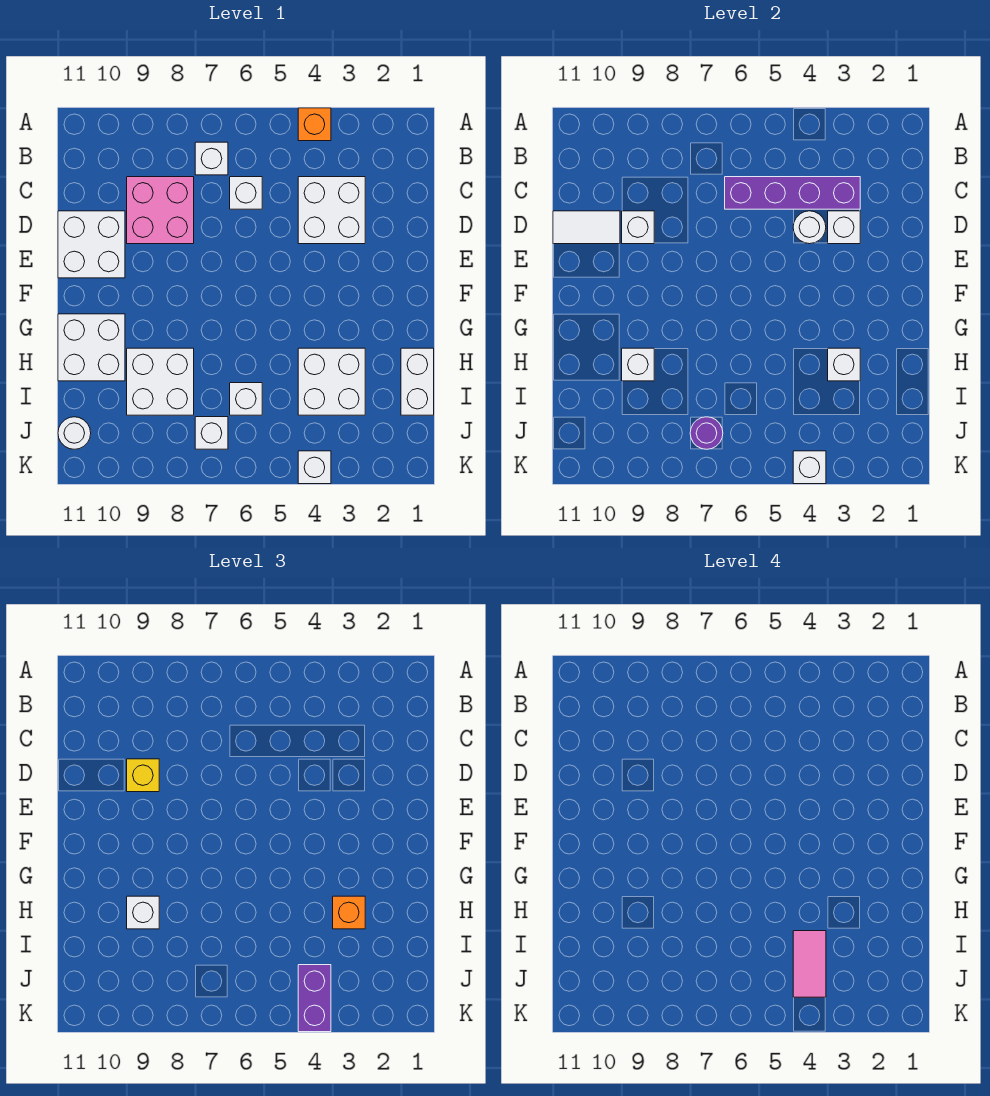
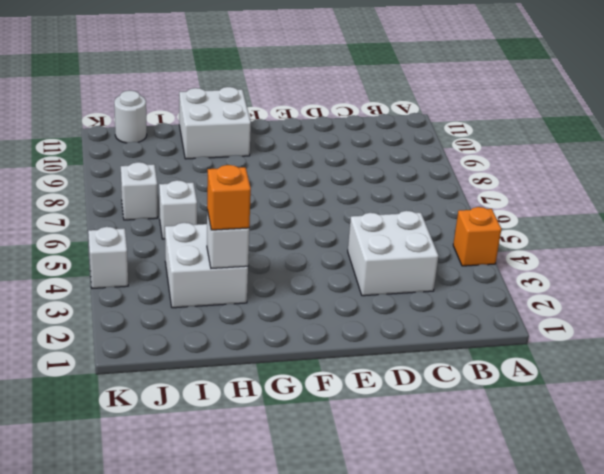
none -> white brick B7 level 1
none -> white brick C6 level 1
none -> pink brick C8:D9 level 1

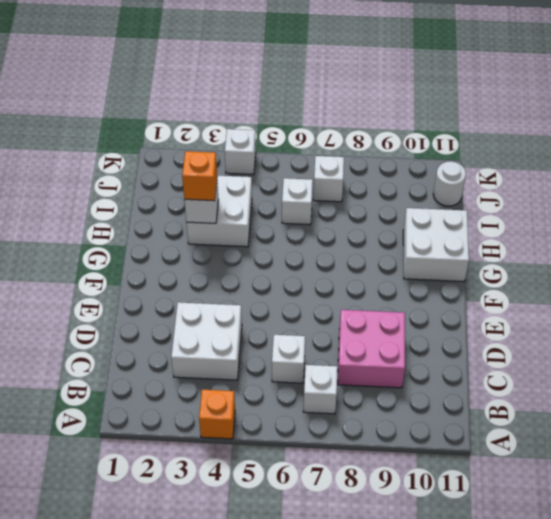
none -> white brick D10:E11 level 1
none -> white brick H1:I1 level 1
none -> white brick H8:I9 level 1

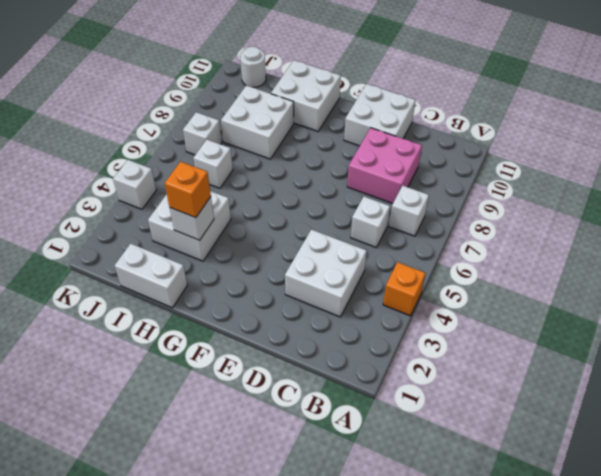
none -> purple brick C3:C6 level 2
none -> white brick D3 level 2
none -> white round brick D4 level 2

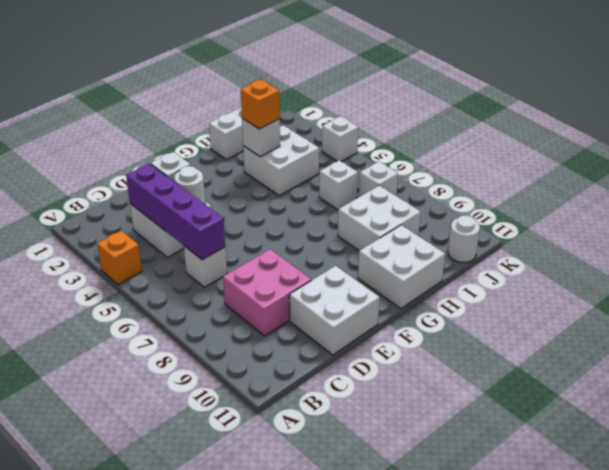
none -> white brick B7 level 1
none -> white brick D9 level 2
none -> white tile D10:D11 level 2

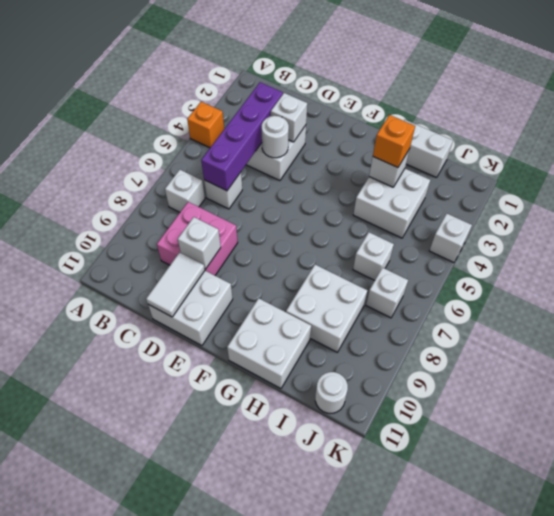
none -> white brick H9 level 2
none -> purple round brick J7 level 2
none -> white brick K4 level 2

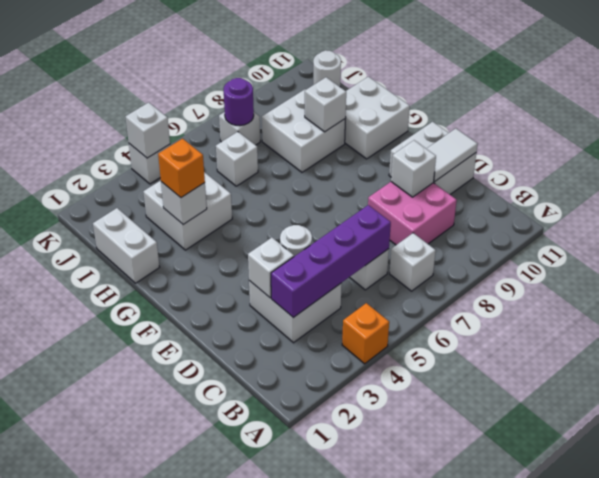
none -> yellow brick D9 level 3
none -> white brick H9 level 3
none -> purple brick J4:K4 level 3

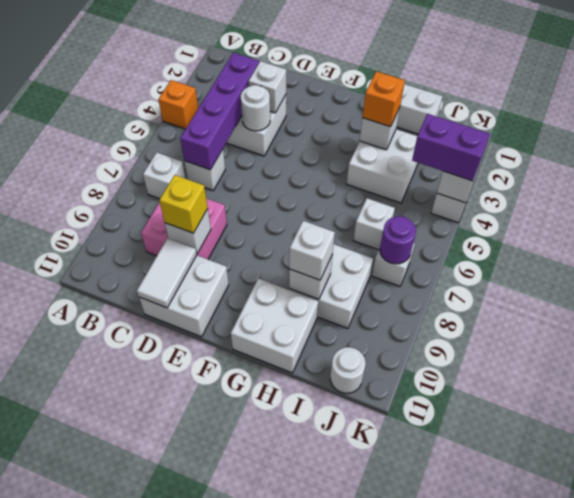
none -> pink tile I4:J4 level 4

